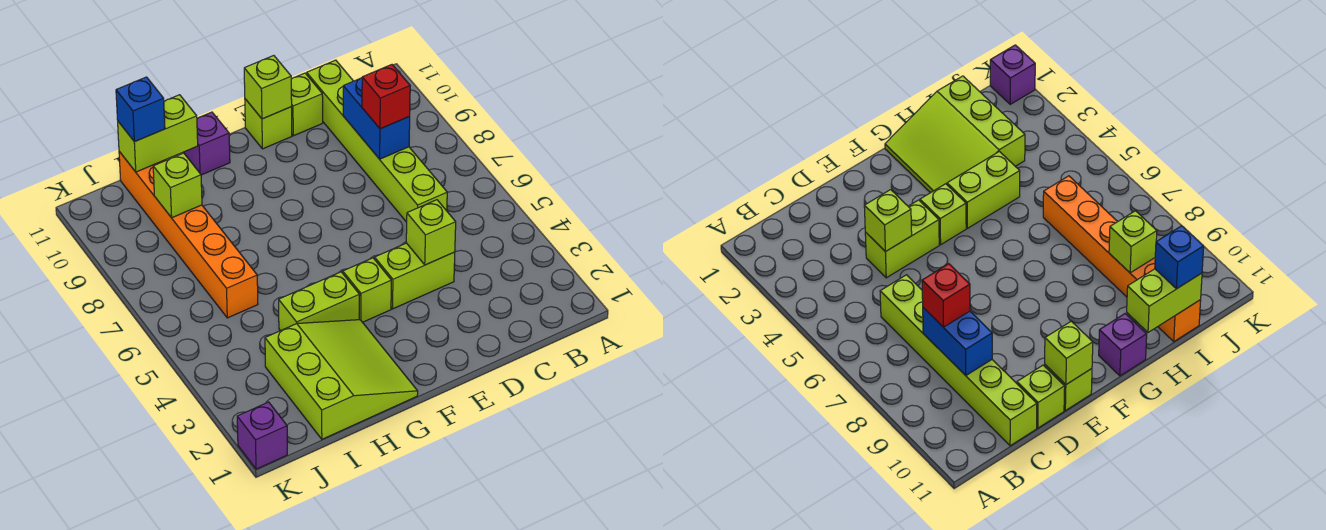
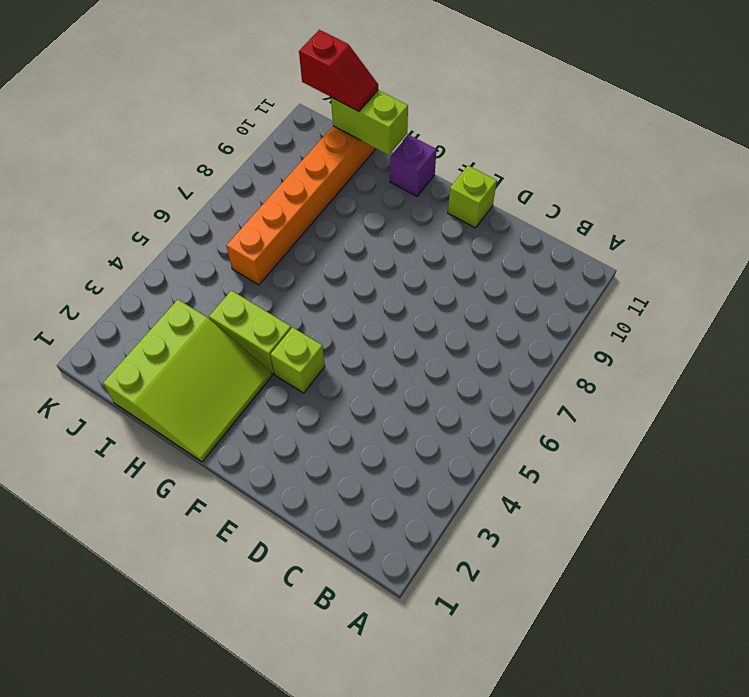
red slope I11:J11 level 3 top J -> blue brick I11 level 3
none -> lime brick C6:C11 level 1
none -> lime brick D4:E4 level 1
none -> lime brick D11 level 1

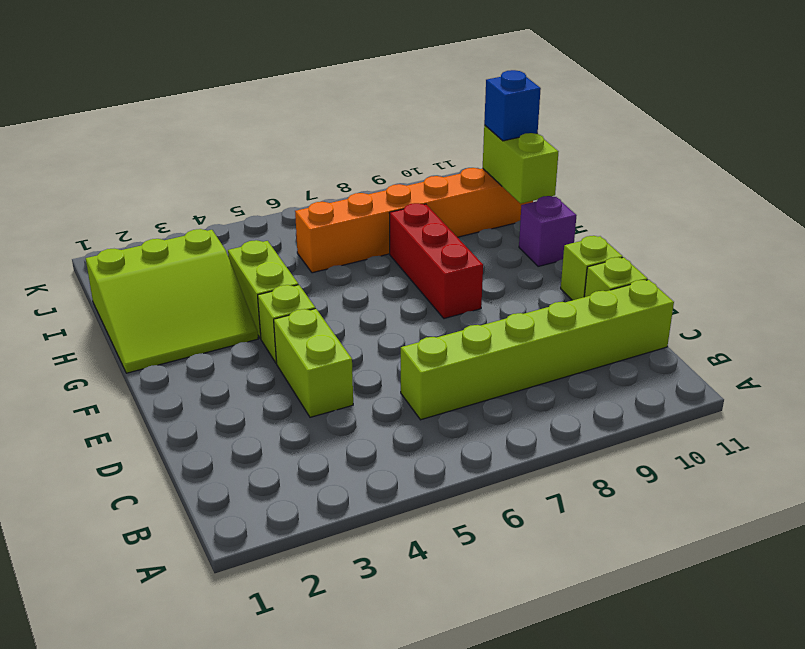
red brick F8:H8 level 1 -> none
none -> purple brick K1 level 1
none -> blue brick C8:C9 level 2
none -> lime brick D4 level 2

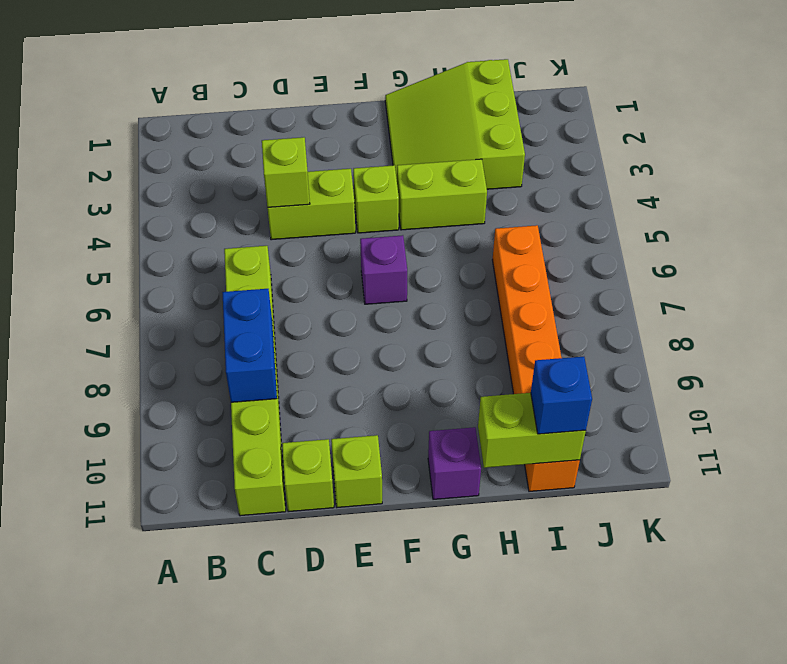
purple brick F6 level 1 -> purple brick K1 level 1
none -> lime brick E11 level 2
none -> lime brick I9 level 2
none -> red brick C8 level 3

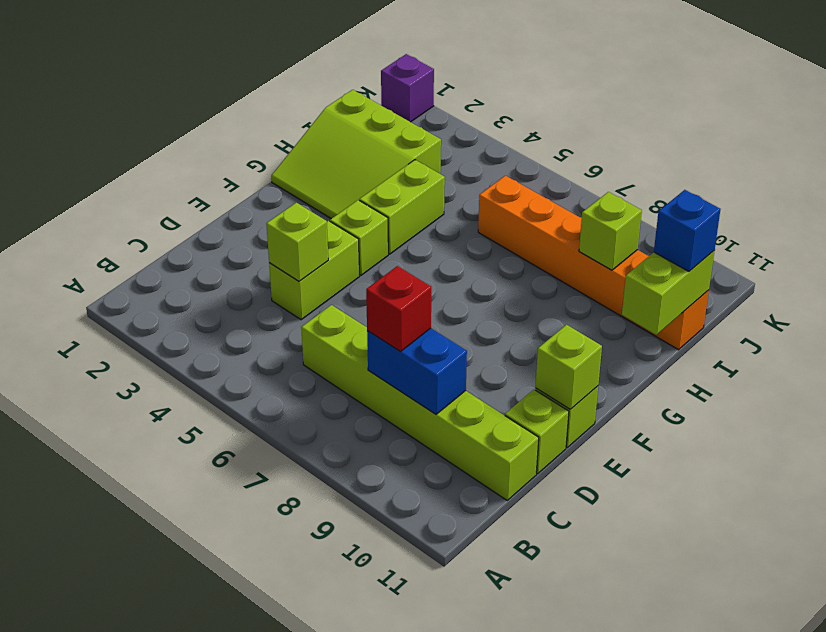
none -> purple brick G11 level 1

